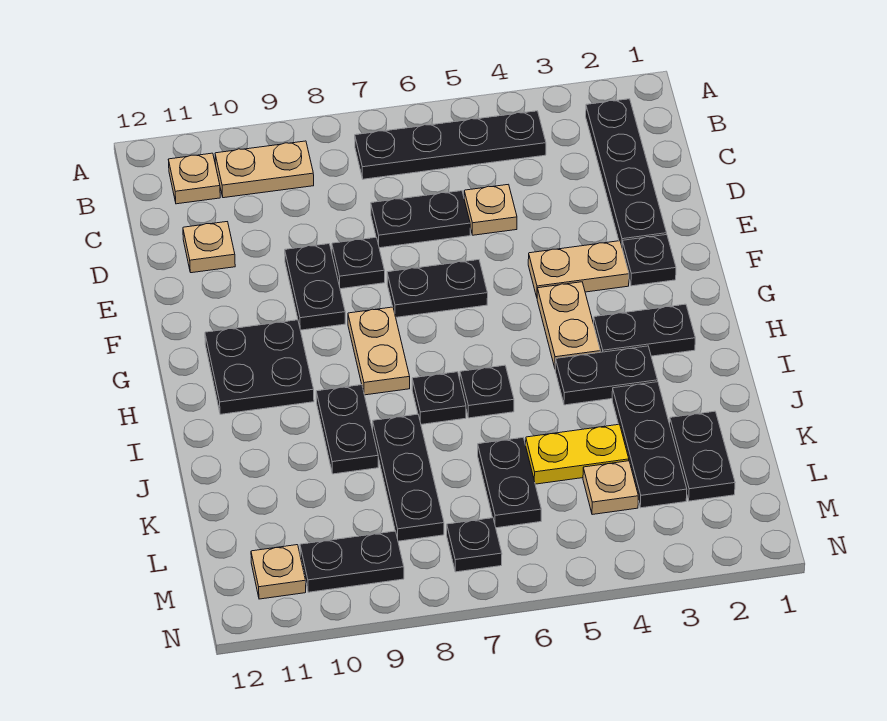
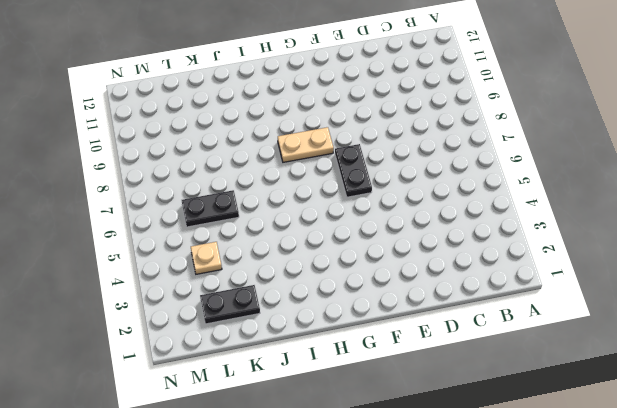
none -> black plate B2:E2 level 1
none -> black plate B4:B7 level 1
none -> tan plate B9:B10 level 1

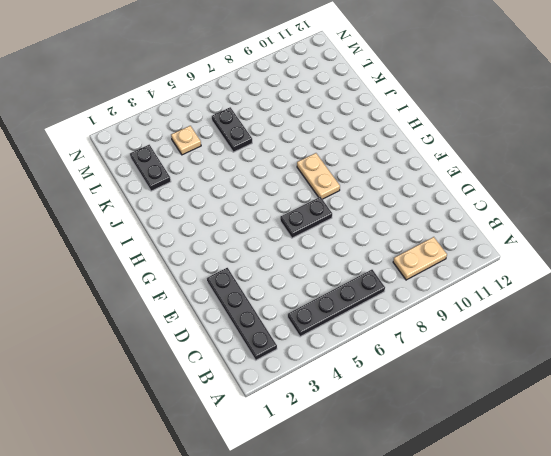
none -> tan plate B11 level 1
none -> tan plate D5 level 1
none -> black plate D6:D7 level 1

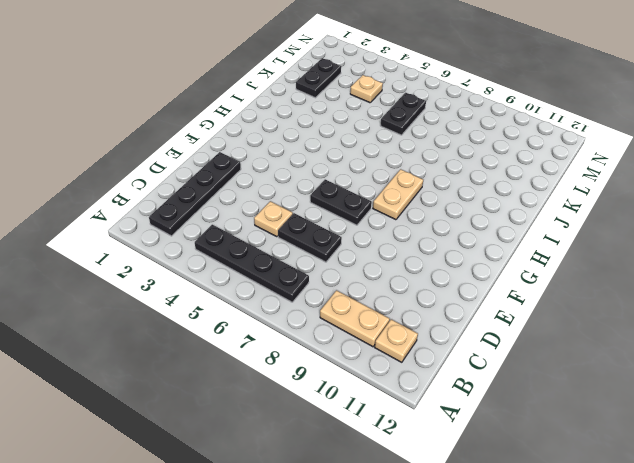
none -> tan plate D11 level 1
none -> black plate E8 level 1
none -> black plate E9:F9 level 1

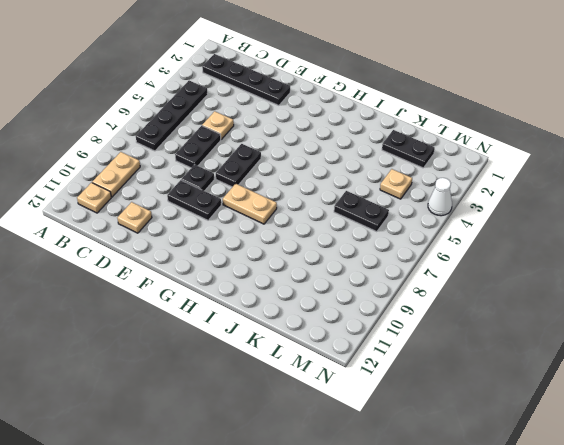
white cone N4 level 1 -> none
none -> black plate F2 level 1
none -> tan plate F3:F4 level 1
none -> tan plate G4:H4 level 1

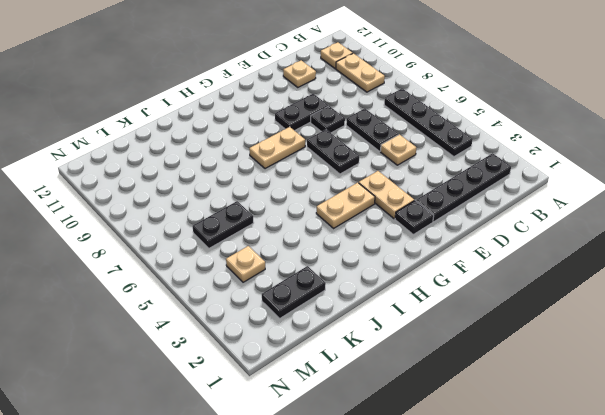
none -> black plate G10:H11 level 1
none -> black plate H2:H3 level 1
none -> black plate I3:I4 level 1

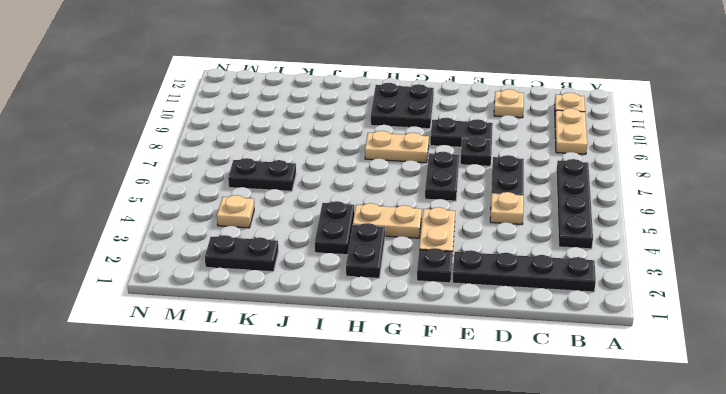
none -> black plate I6 level 1
none -> black plate I7 level 1
none -> black plate I9:J9 level 1

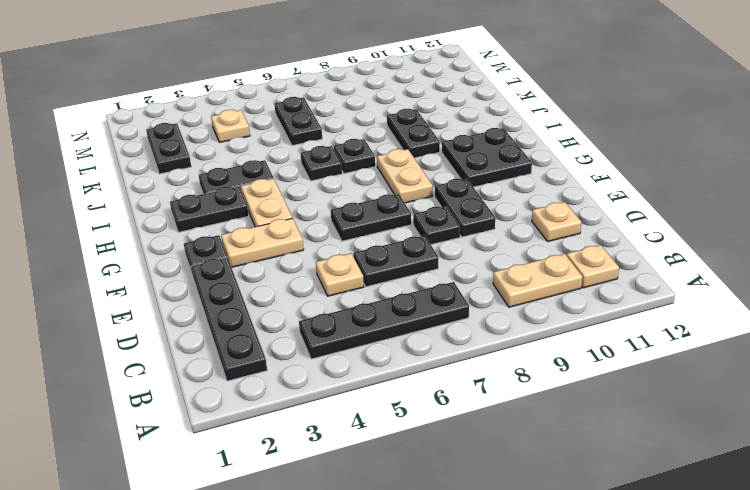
none -> black plate J3:L3 level 1
none -> black plate J8:L8 level 1
none -> yellow plate K4:K5 level 1

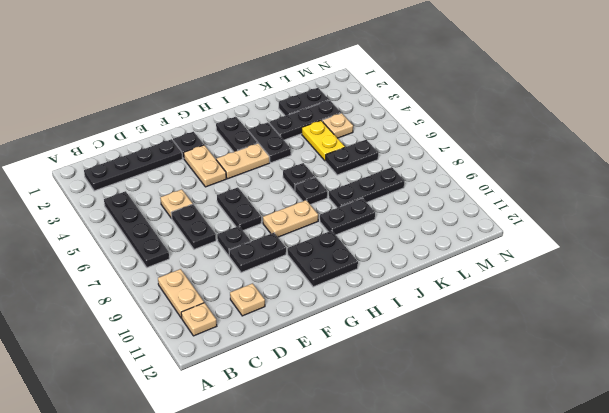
none -> black plate M7 level 1
none -> black plate M9:M10 level 1
none -> tan plate M11 level 1

